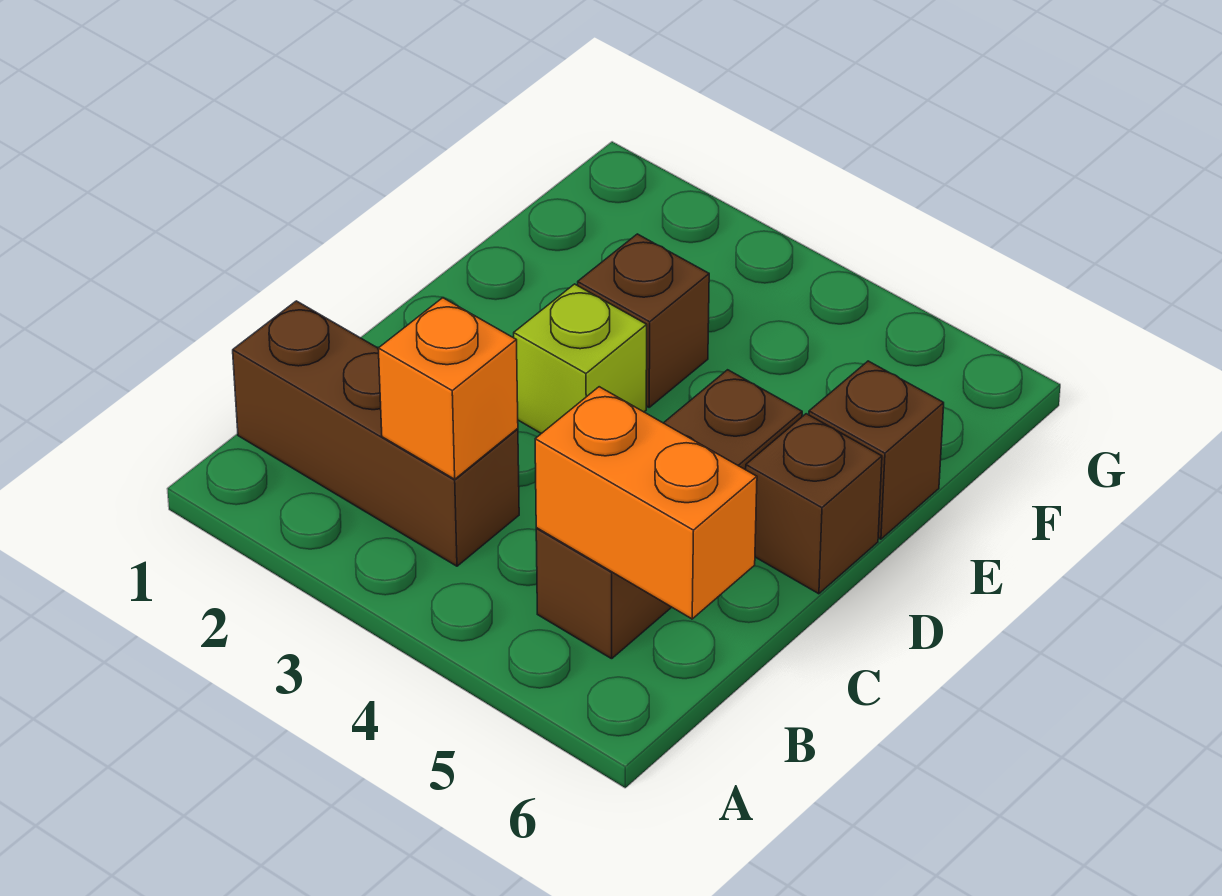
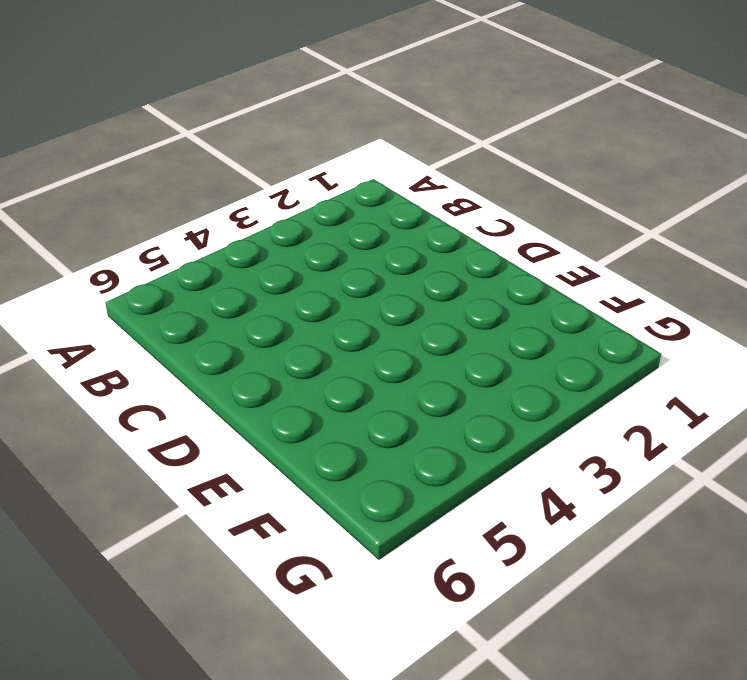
none -> brown brick B1:B3 level 1
none -> brown brick B5:D5 level 1

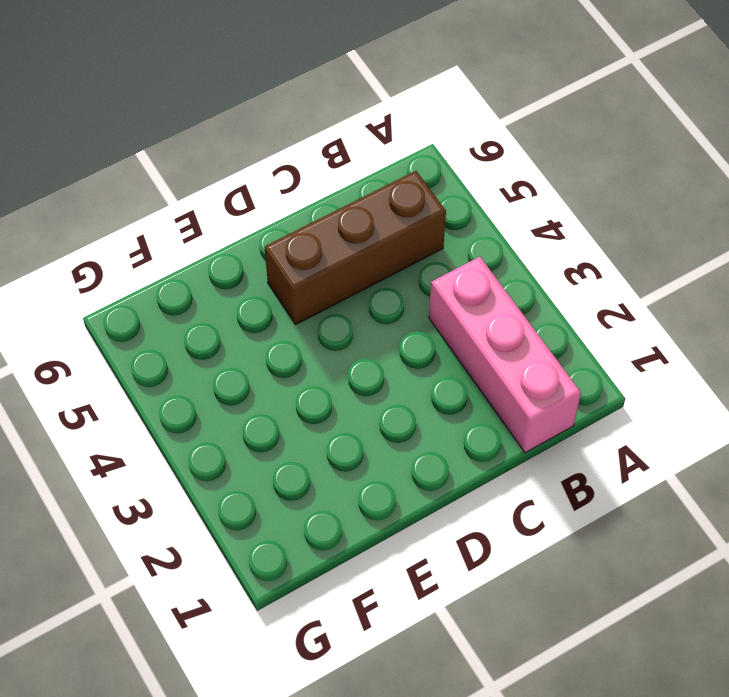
pink brick B1:B3 level 1 -> brown brick B1:B3 level 1
none -> lime brick D3 level 1
none -> brown brick D6 level 1

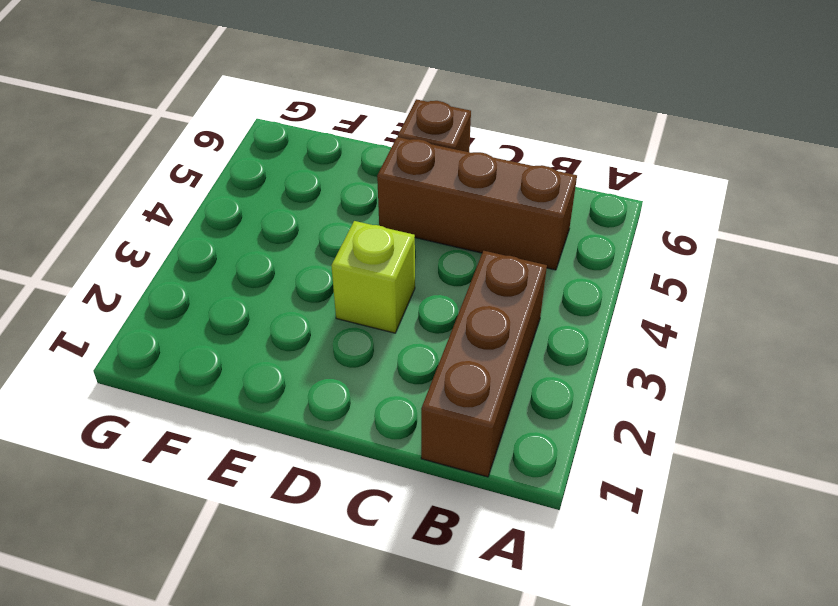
none -> brown brick E3 level 1
none -> brown brick E6 level 1

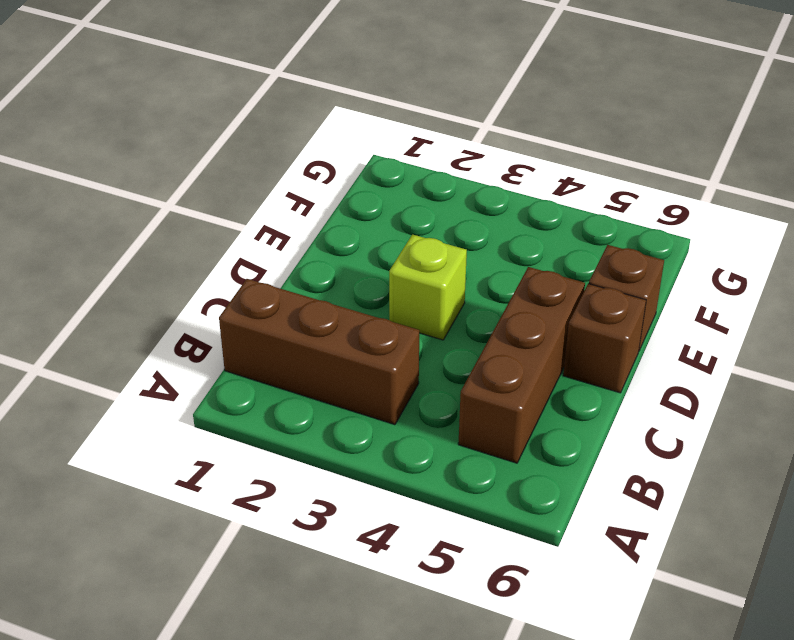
none -> brown brick E3 level 1
none -> orange brick B3 level 2

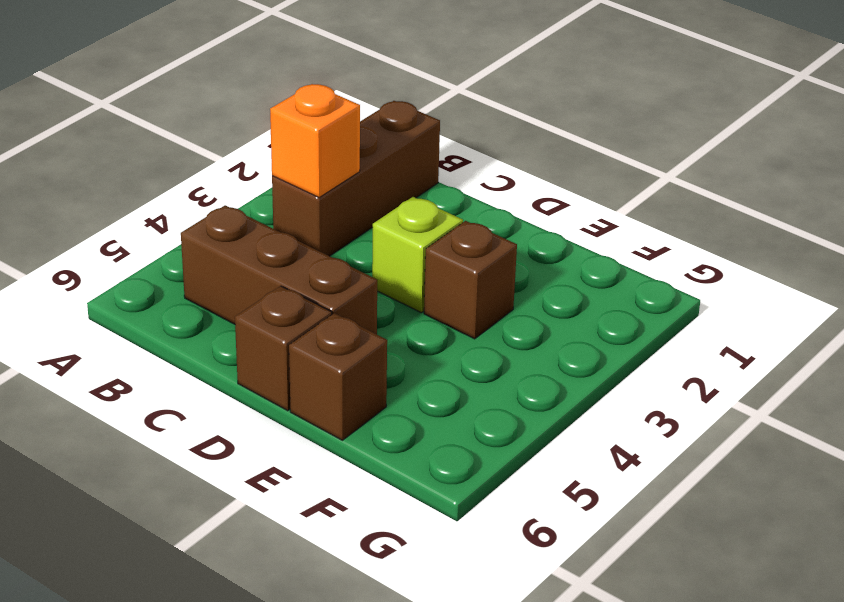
none -> orange brick B5:B6 level 2

